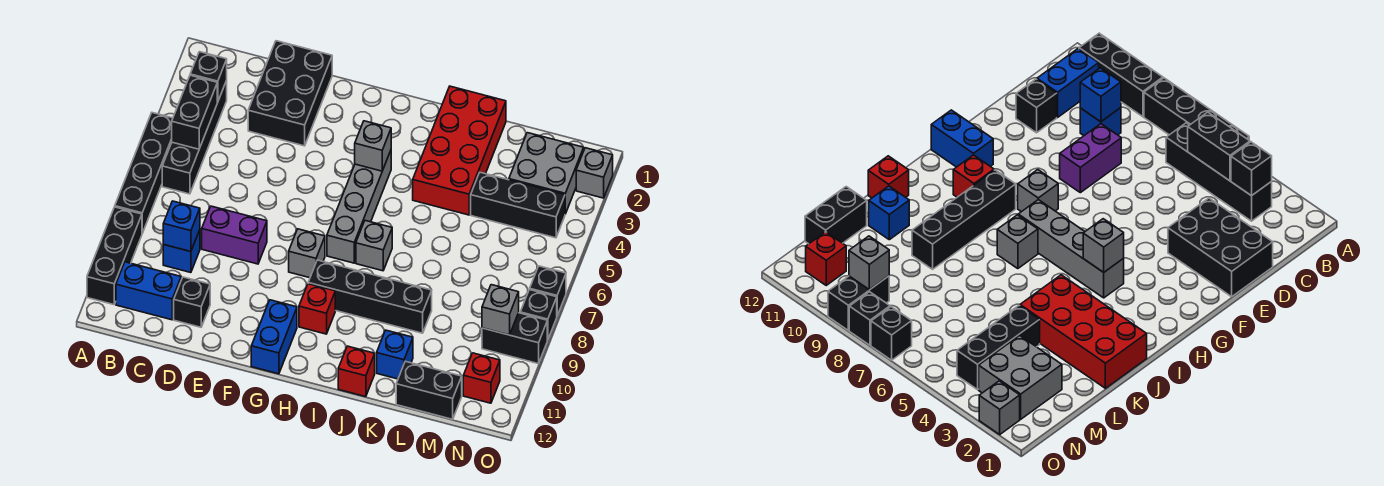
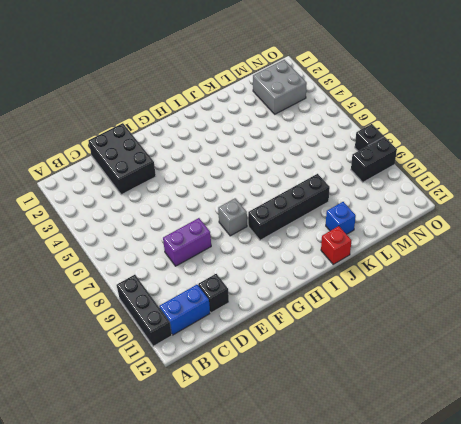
none -> black brick A5:A8 level 1
none -> black brick B3:B6 level 1
none -> blue brick C9 level 1
none -> blue brick G11:G12 level 1

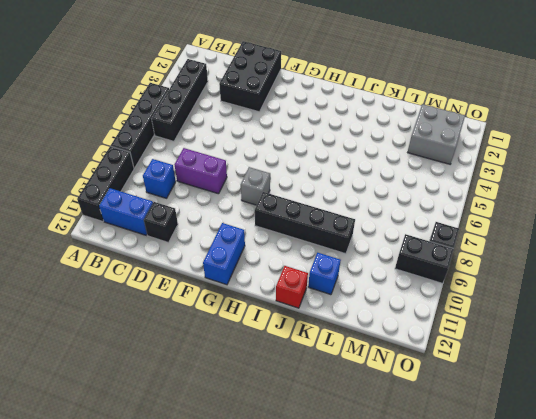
none -> grey brick H4:H7 level 1
none -> red brick H10 level 1
none -> grey brick I7 level 1
none -> red brick J1:K4 level 1

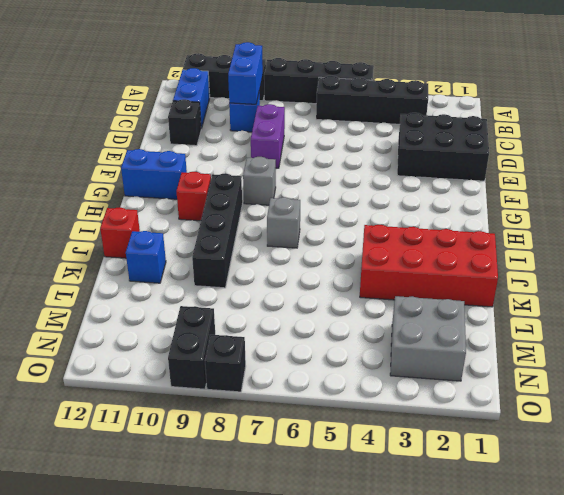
blue brick B9:C9 level 2 -> blue brick C9 level 2
none -> grey brick H4:H7 level 1
none -> black brick L4:N4 level 1
none -> black brick L12:M12 level 1
none -> red brick N11 level 1

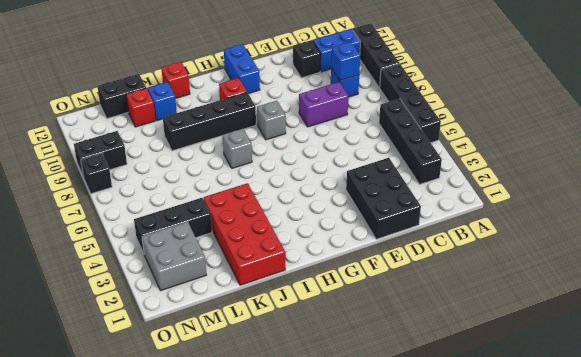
red brick L11 level 1 -> red brick N11 level 1
none -> grey brick H4:H7 level 1
none -> grey brick O2 level 1
none -> black brick O7 level 1
none -> black brick B3 level 2

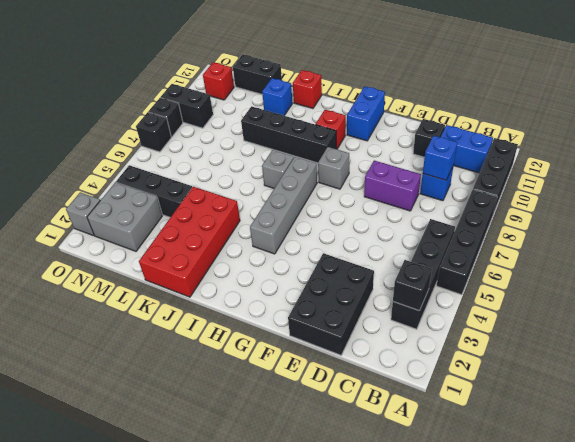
none -> black brick B4:B5 level 2
none -> grey brick H4 level 2
none -> grey brick N9 level 2

